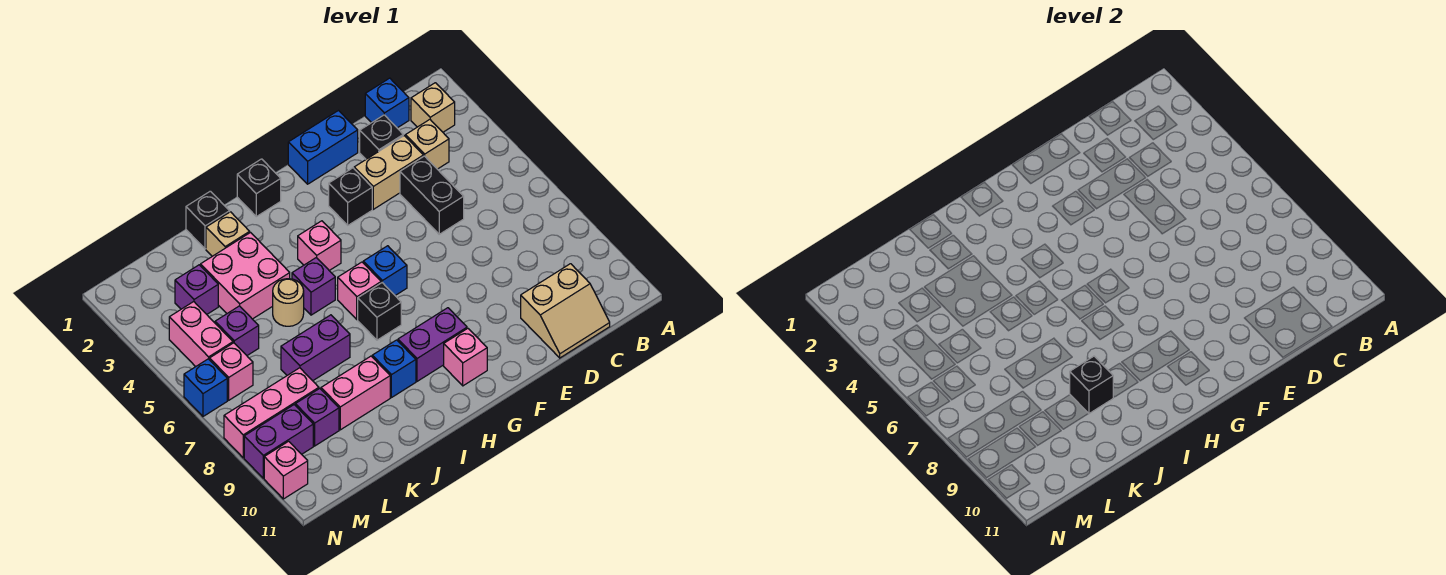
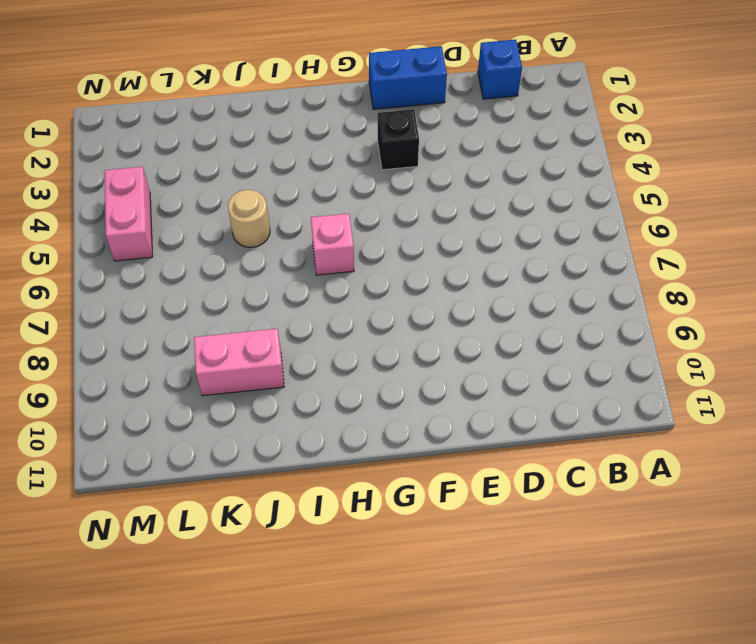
none -> tan brick B2 level 1
none -> tan brick C3 level 1
none -> tan slope C10:D11 level 1 top 10
none -> black brick D2 level 1

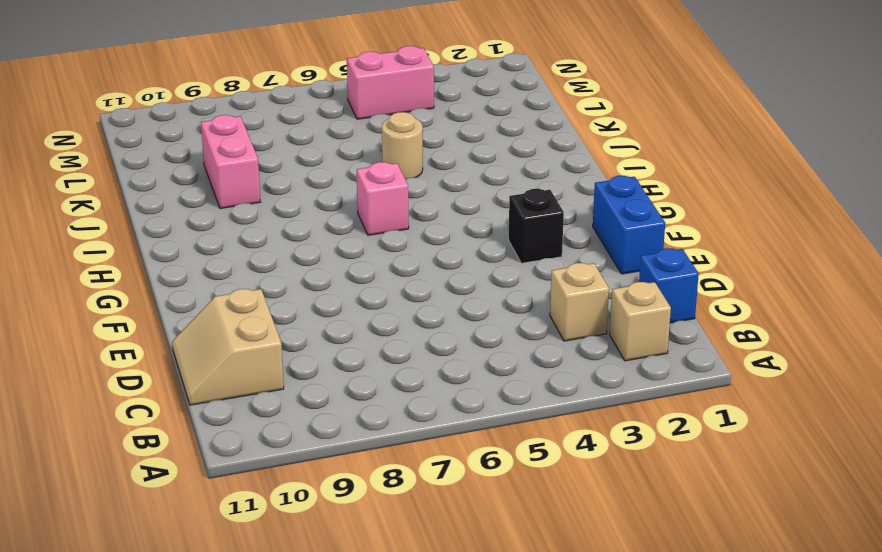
none -> black brick D2 level 1
none -> tan brick D3:E3 level 1
none -> black brick D4:D5 level 1
none -> blue brick G6 level 1

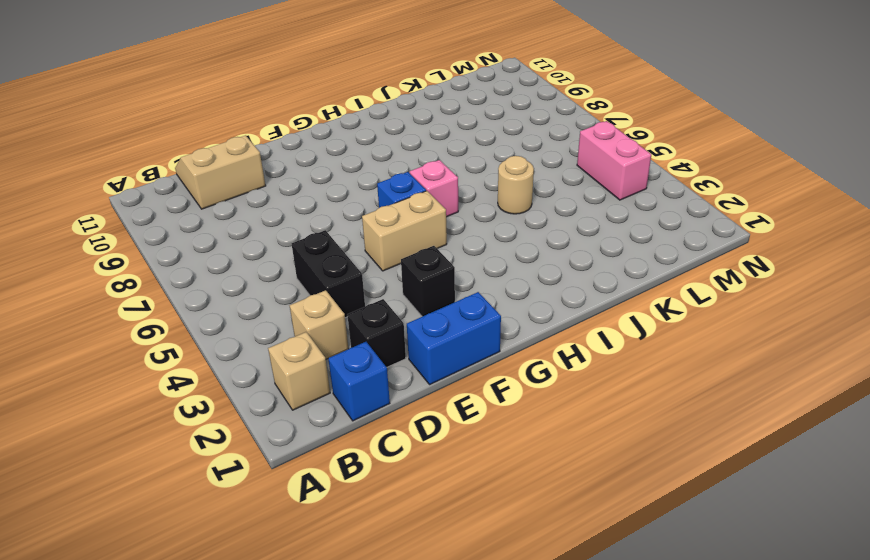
tan brick F5:G5 level 1 -> tan brick D3:E3 level 1
none -> purple brick G9:H9 level 1
none -> pink brick G10 level 1
none -> black brick H1 level 1
none -> pink brick H4 level 1

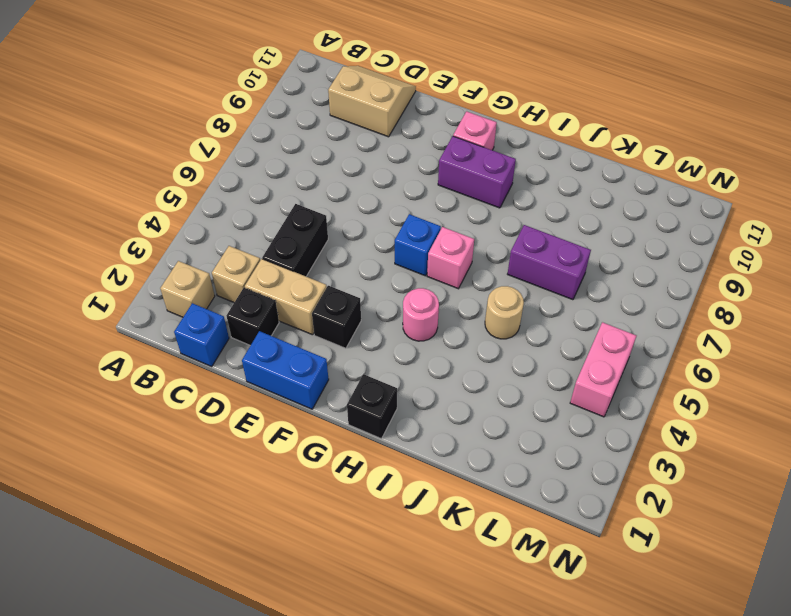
pink round brick H4 level 1 -> pink brick H4 level 1
none -> black brick H7 level 1
none -> purple brick I5 level 1
none -> blue brick I9 level 1
none -> black brick J1 level 1

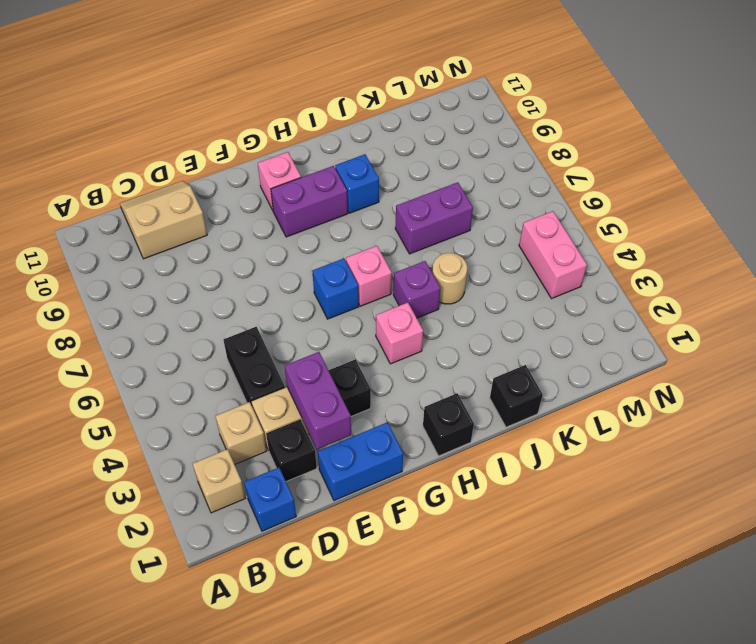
purple brick E2:E3 level 2 -> purple brick M9:N9 level 1
none -> black brick H7 level 1
none -> tan brick J2 level 1
none -> pink brick J3:K4 level 1
none -> pink brick J9:K9 level 1

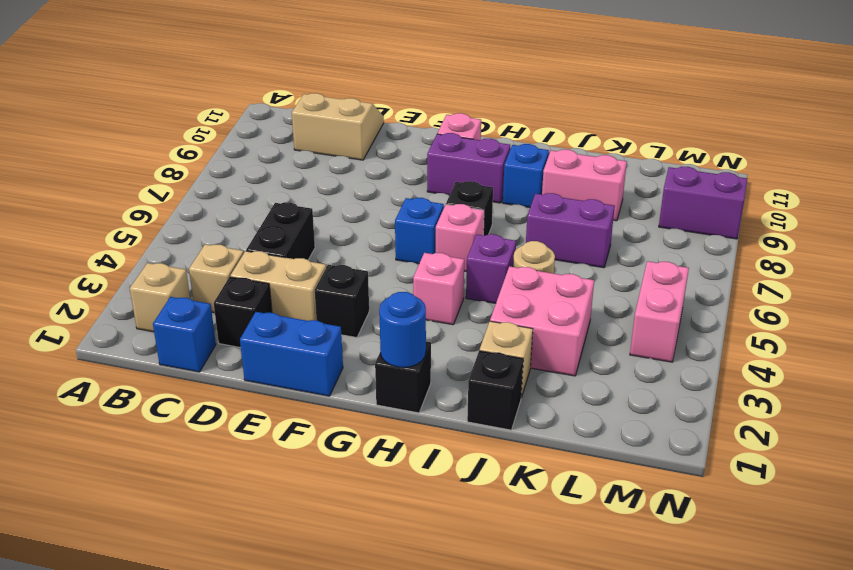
blue round brick H1 level 2 -> none
none -> purple brick L3 level 1
none -> purple brick L5 level 1
none -> pink brick L8:N8 level 1
none -> purple brick L9 level 1

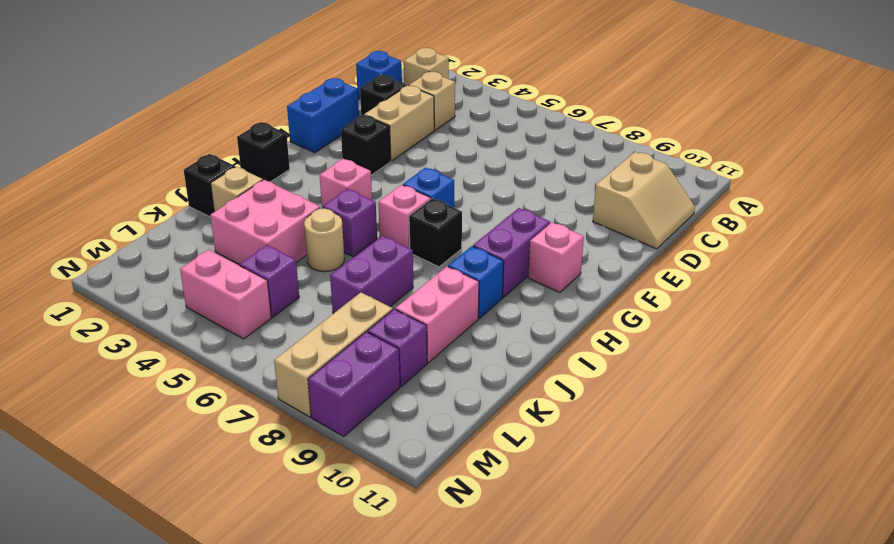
tan brick L8:N8 level 1 -> pink brick L8:N8 level 1
none -> black brick D4:D5 level 1
none -> purple brick L3 level 1
none -> pink brick M6 level 1
none -> blue brick N6 level 1

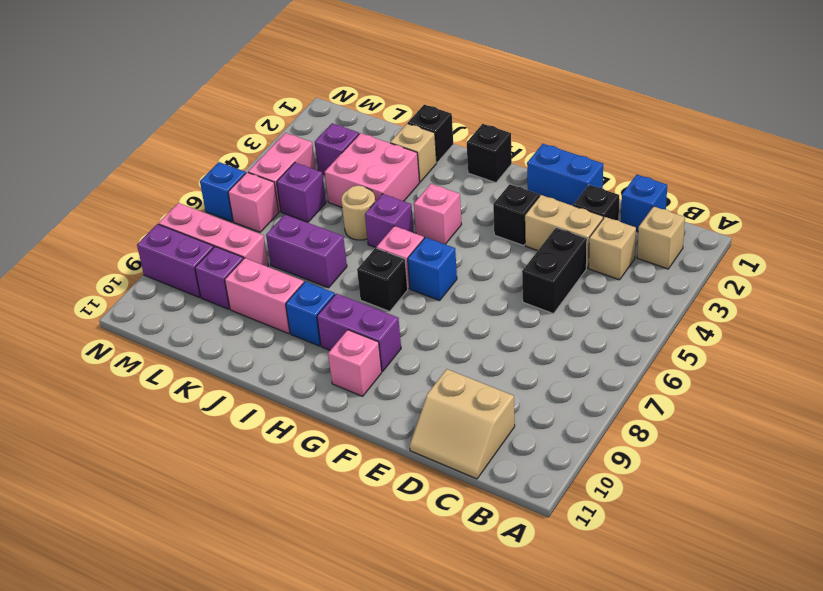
none -> pink brick N10 level 1
none -> black brick J9 level 2

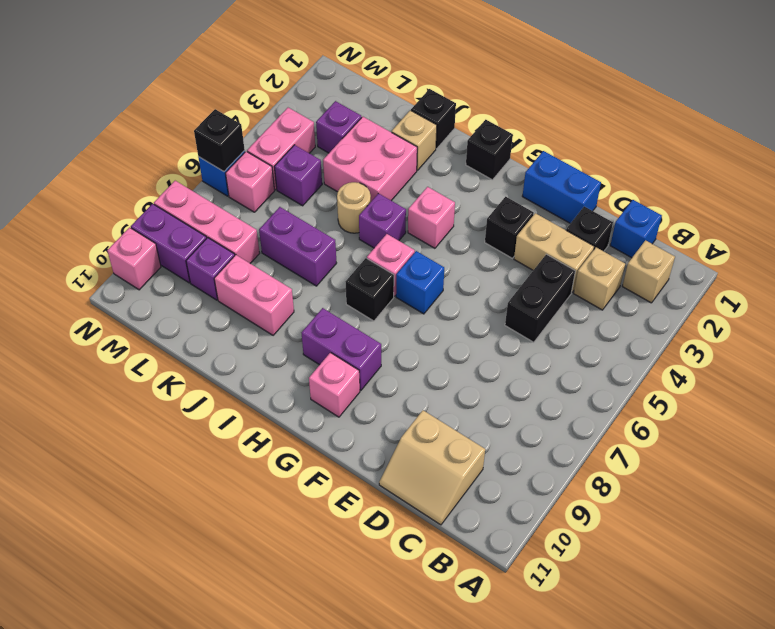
black brick N6 level 2 -> black brick J9 level 2
none -> blue brick I9 level 1

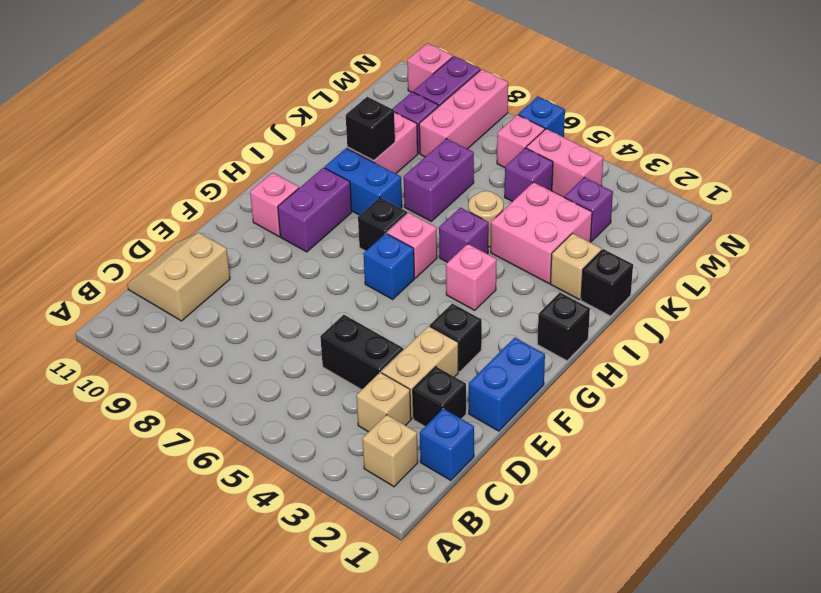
blue brick I8:I9 level 1 -> blue brick I9 level 1

